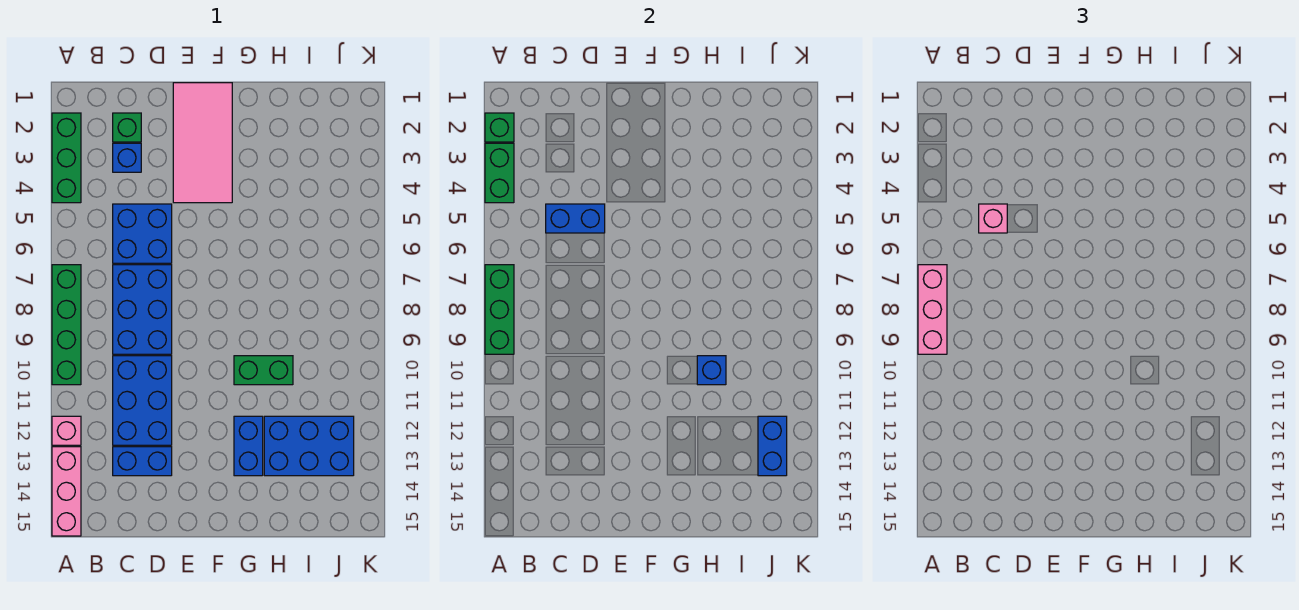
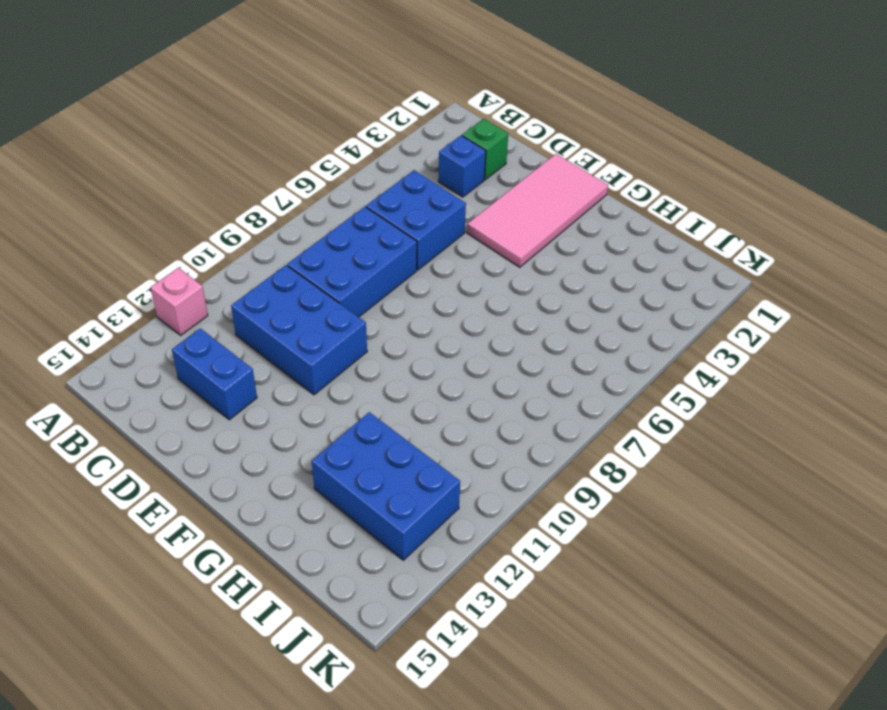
blue brick C10:E11 level 1 -> blue brick C10:D12 level 1
none -> green brick A2:A4 level 1
none -> green brick A7:A10 level 1
none -> pink brick A13:A15 level 1

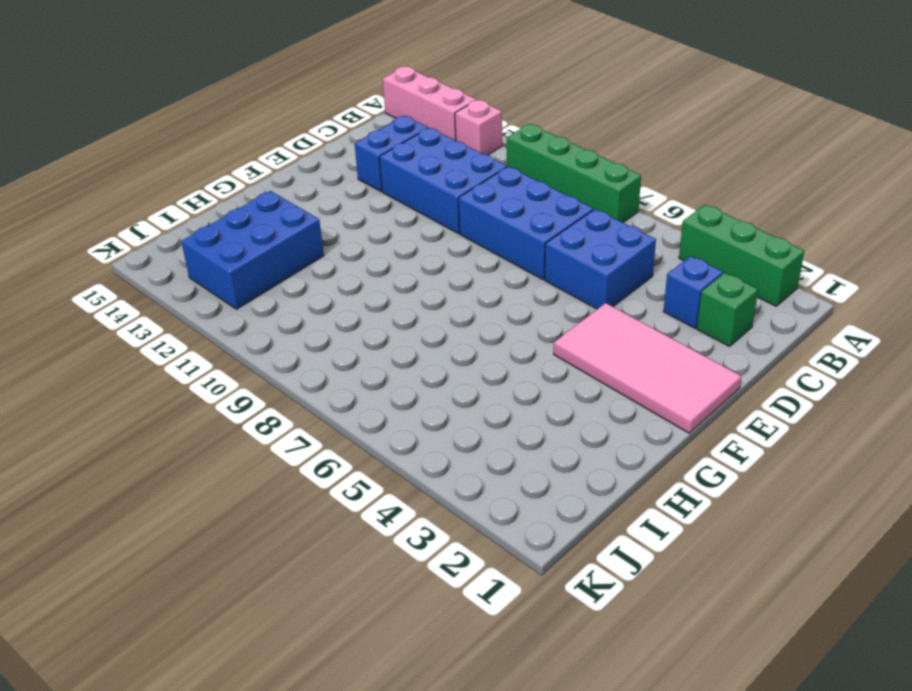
none -> green brick G10:H10 level 1
none -> blue brick G12:G13 level 1
none -> green brick A2 level 2

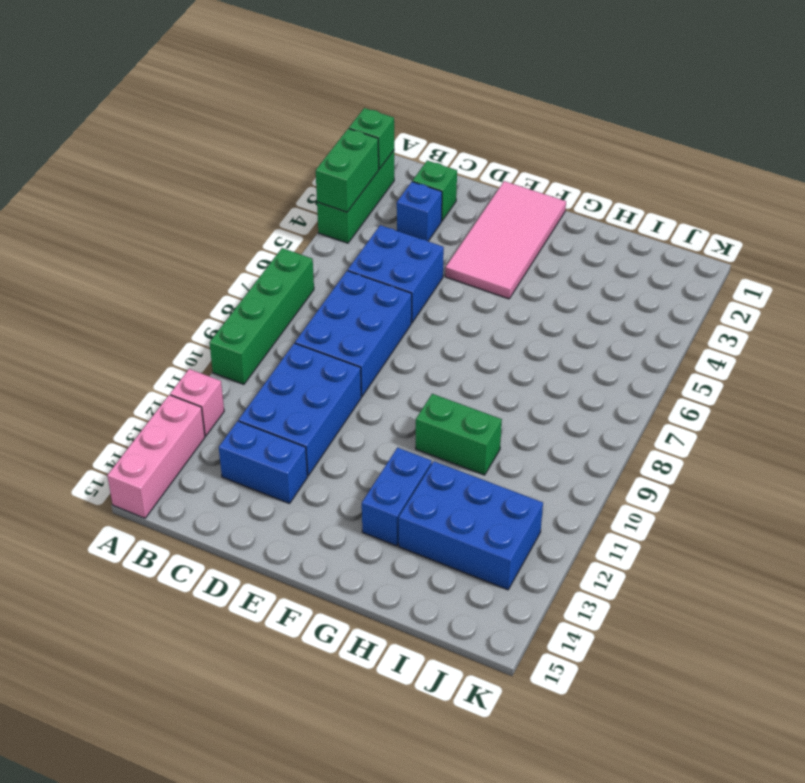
none -> green brick A7:A9 level 2
none -> blue brick C5:D5 level 2
none -> blue brick H10 level 2

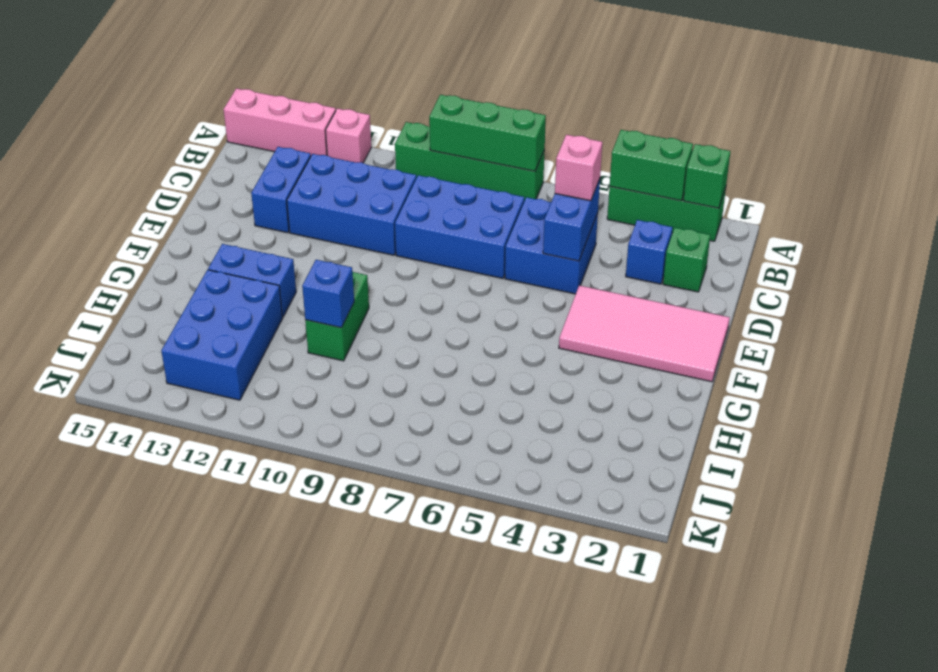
none -> blue brick J12:J13 level 2
none -> pink brick A7:A9 level 3

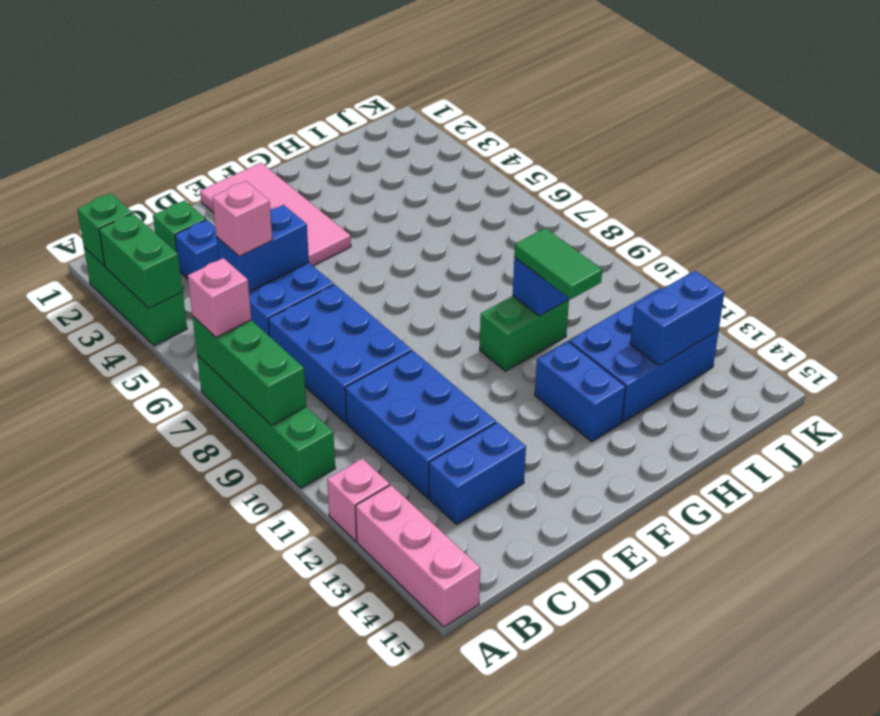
pink brick A7 level 3 -> pink brick A7:A9 level 3
green tile H10:H11 level 3 -> none
blue brick I13:J13 level 2 -> blue brick J12:J13 level 2

